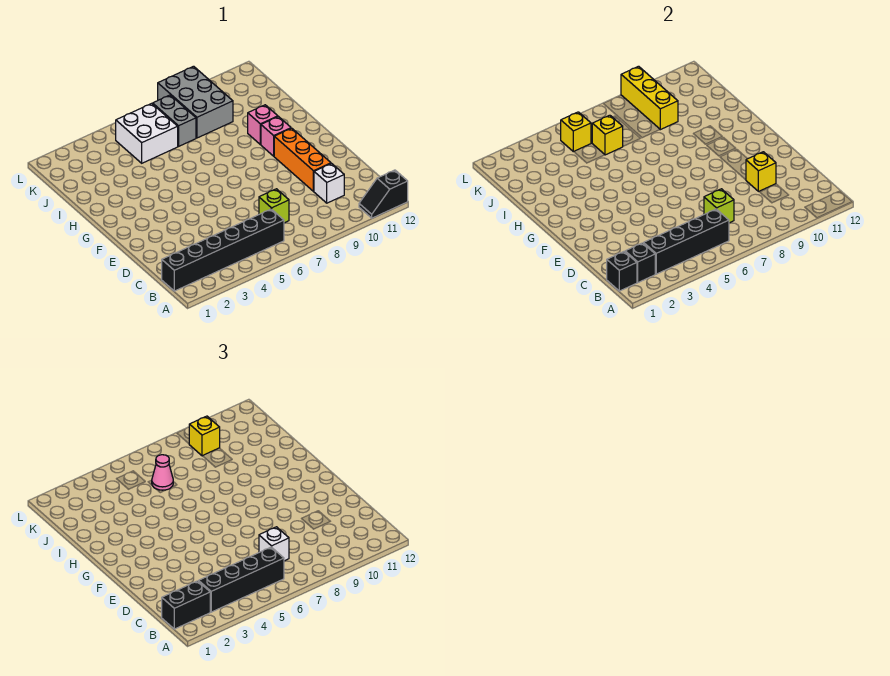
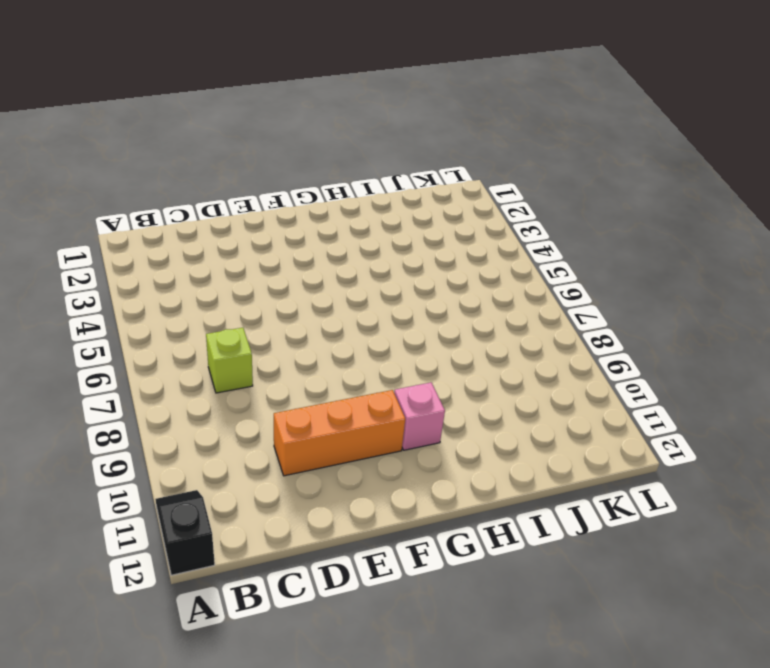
none -> black brick B1:B6 level 1
none -> white brick C10 level 1
none -> pink brick H10 level 1

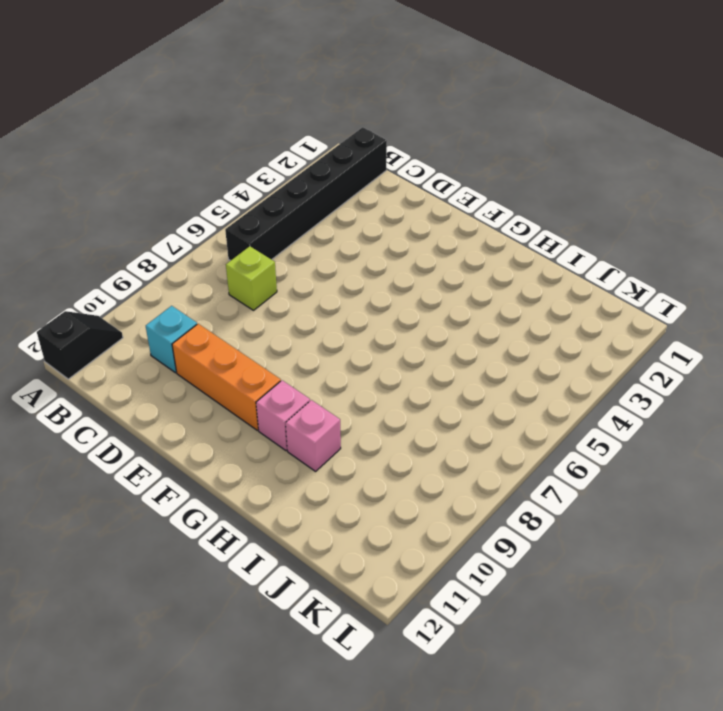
cyan brick C10 level 1 -> white brick C10 level 1
none -> white brick J5:K6 level 1
none -> grey brick J7:K7 level 1
none -> grey brick J8:L9 level 1

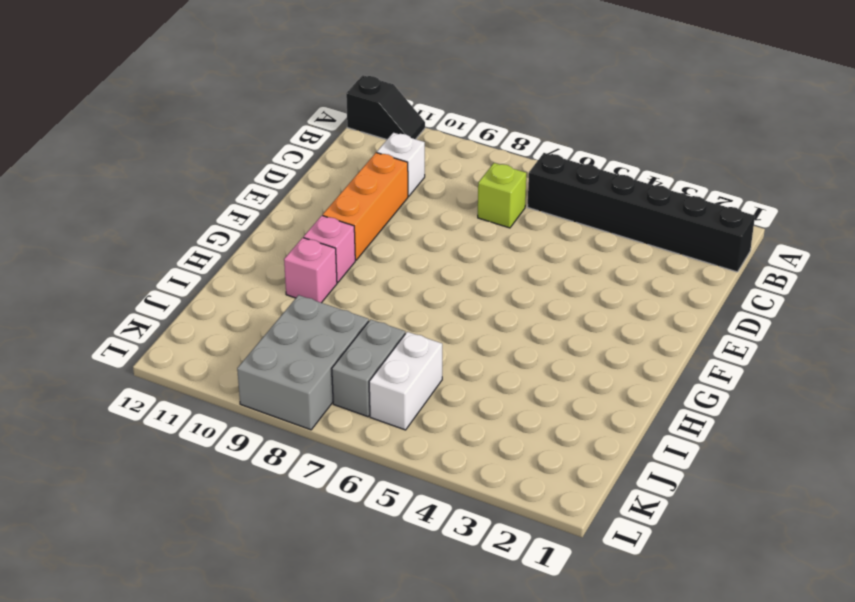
white brick J6:K6 level 1 -> white brick J5:K6 level 1
none -> black brick B1 level 2
none -> black brick B2 level 2
none -> black brick B3:B6 level 2

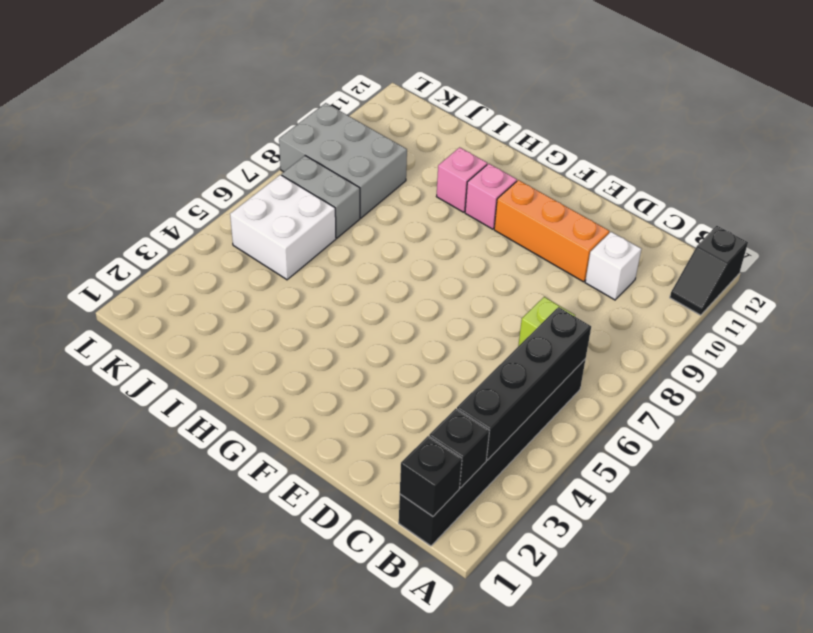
none -> lime brick C7 level 2
none -> yellow brick D10 level 2
none -> yellow brick J6 level 2

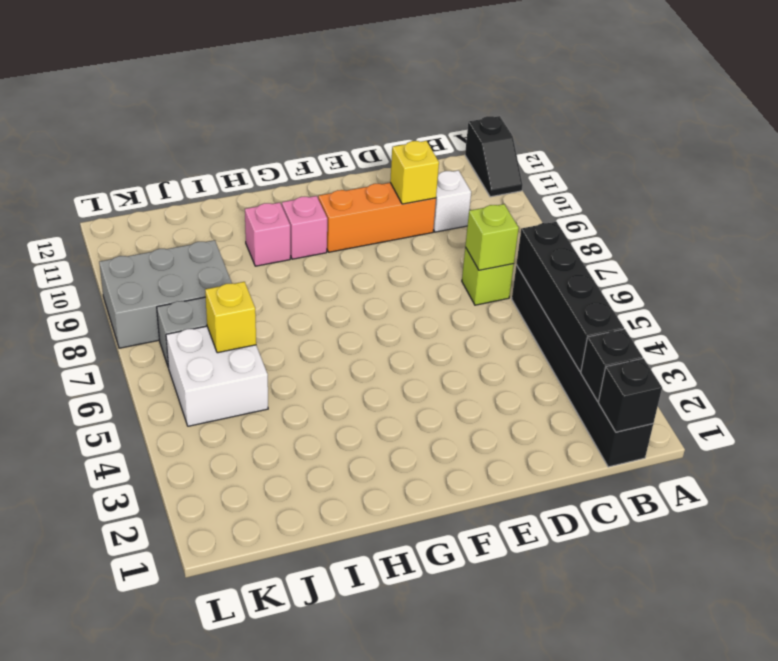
none -> yellow brick J9:L9 level 2
none -> yellow brick K5 level 2
none -> black brick B1:B2 level 3

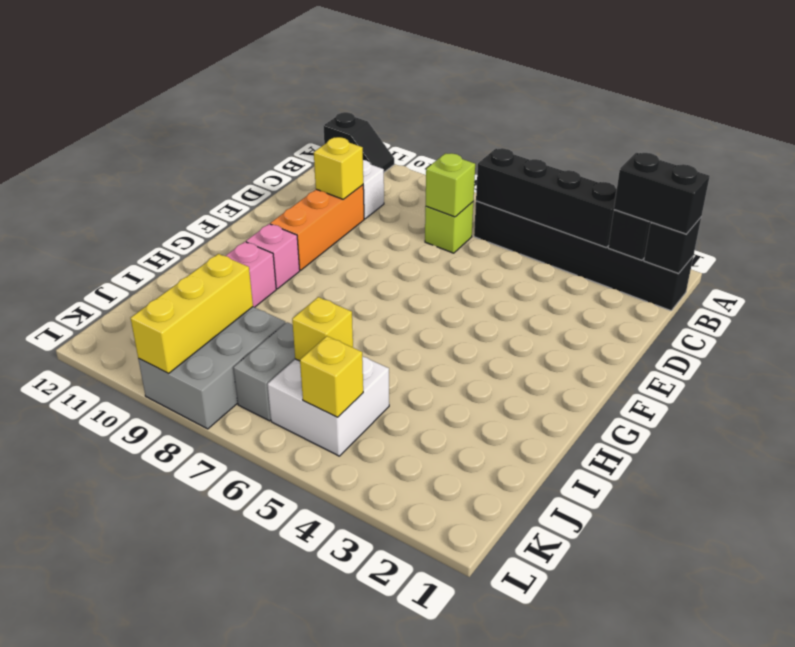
none -> black brick B3:B6 level 3
none -> white brick C7 level 3
none -> pink cone J6 level 3

